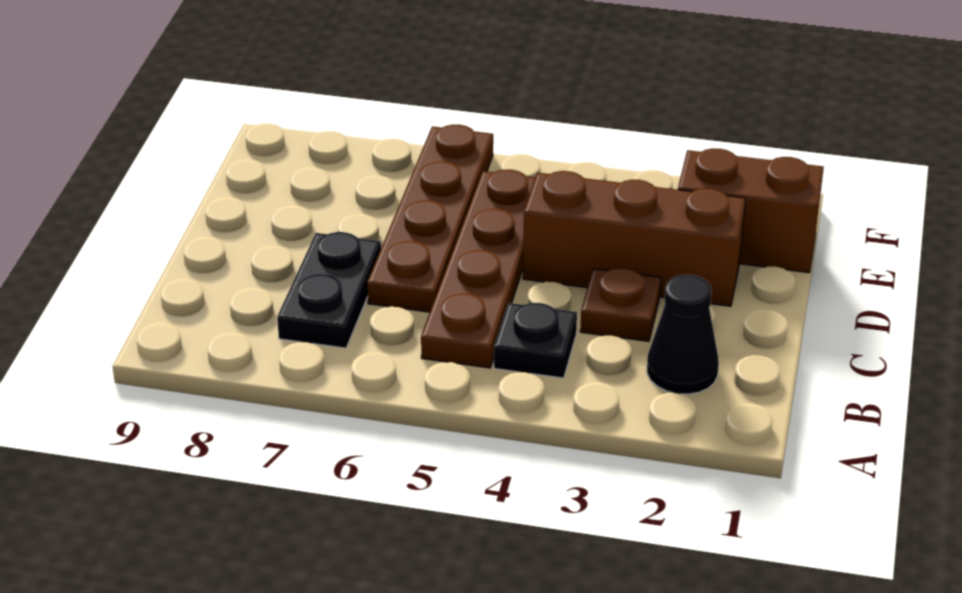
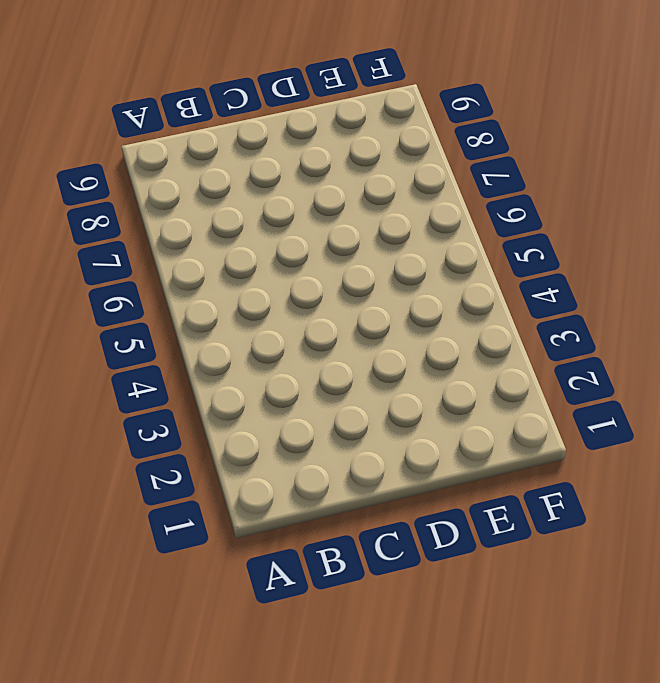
none -> black cone B2 level 1
none -> black plate B4 level 1

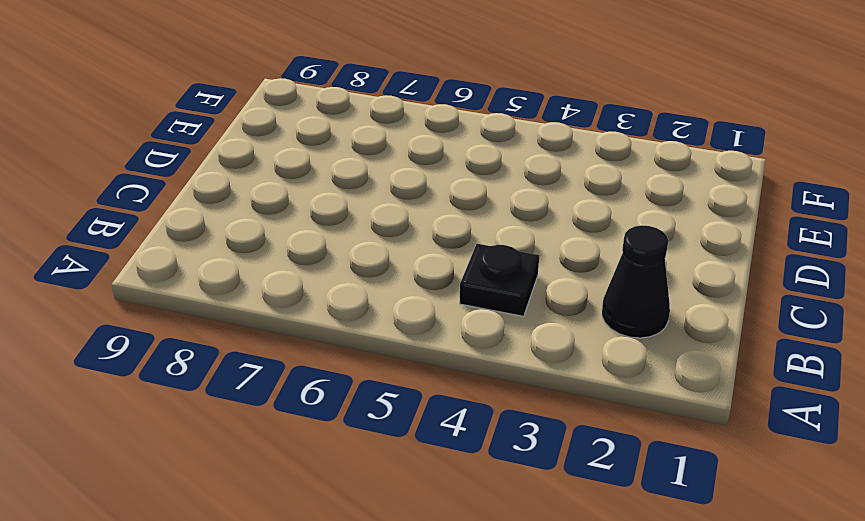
none -> brown plate B5:E5 level 1
none -> black plate B7:C7 level 1

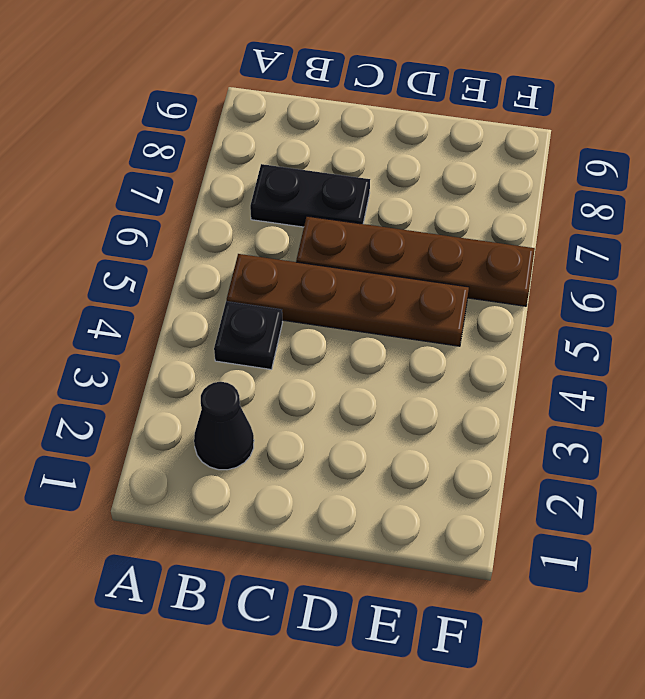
none -> brown plate C3 level 1
none -> brown brick D2:D4 level 1

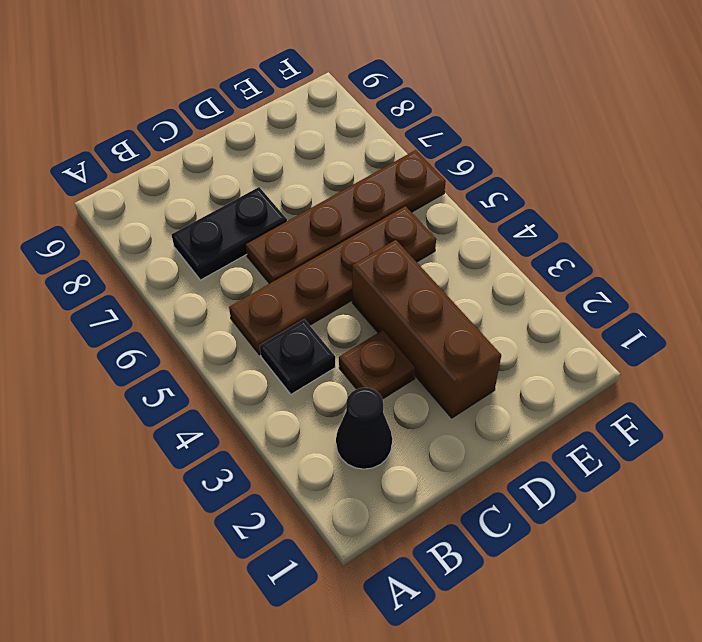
none -> brown brick E1:E2 level 1

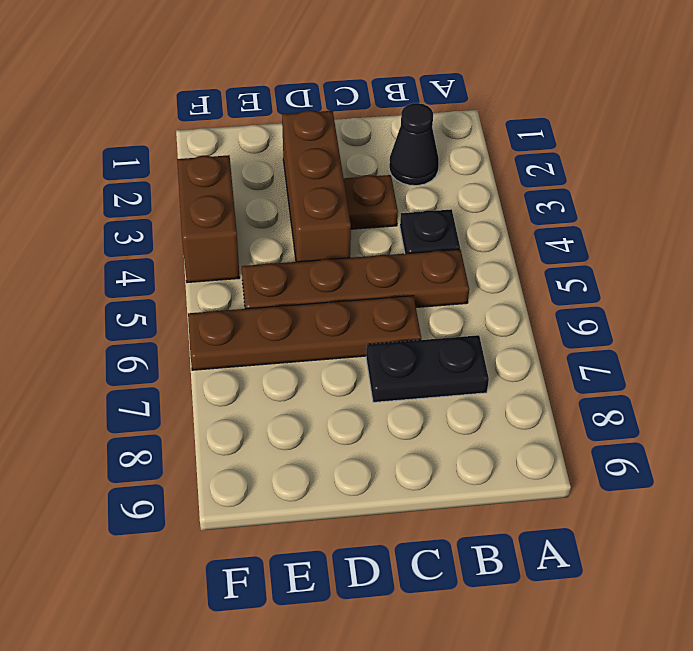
brown brick F3:F4 level 1 -> brown brick E1:E2 level 1

